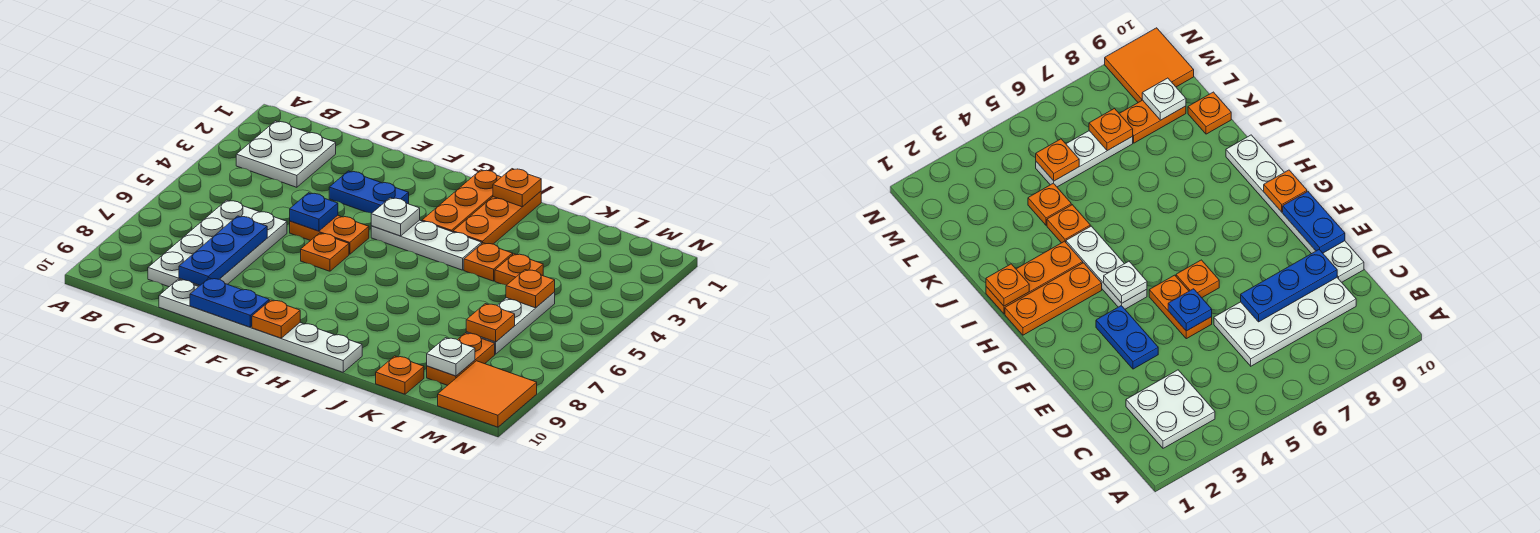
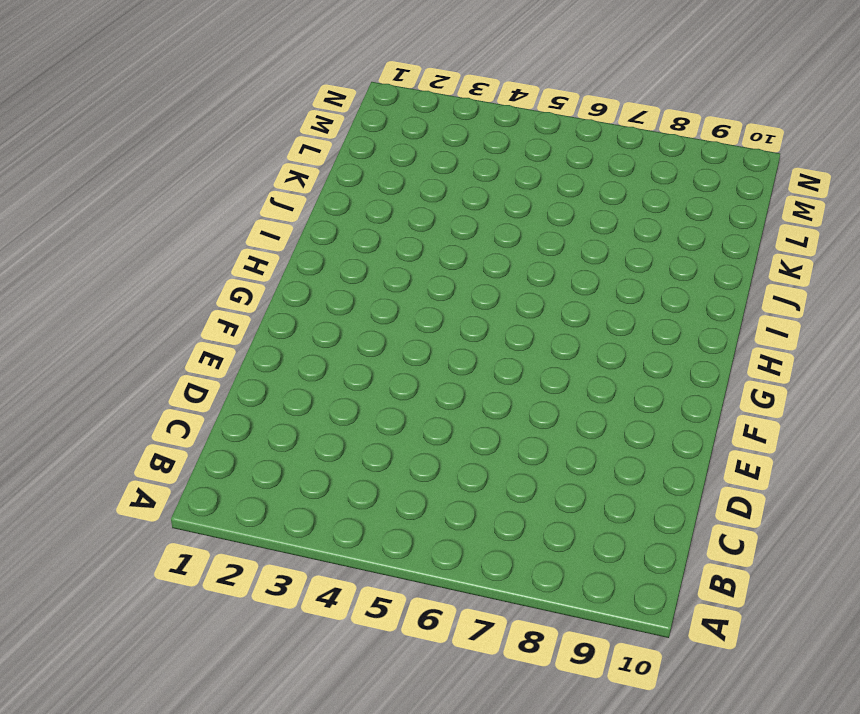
none -> white plate B2:C3 level 1
none -> white plate C6:D9 level 1
none -> white plate D10:I10 level 1

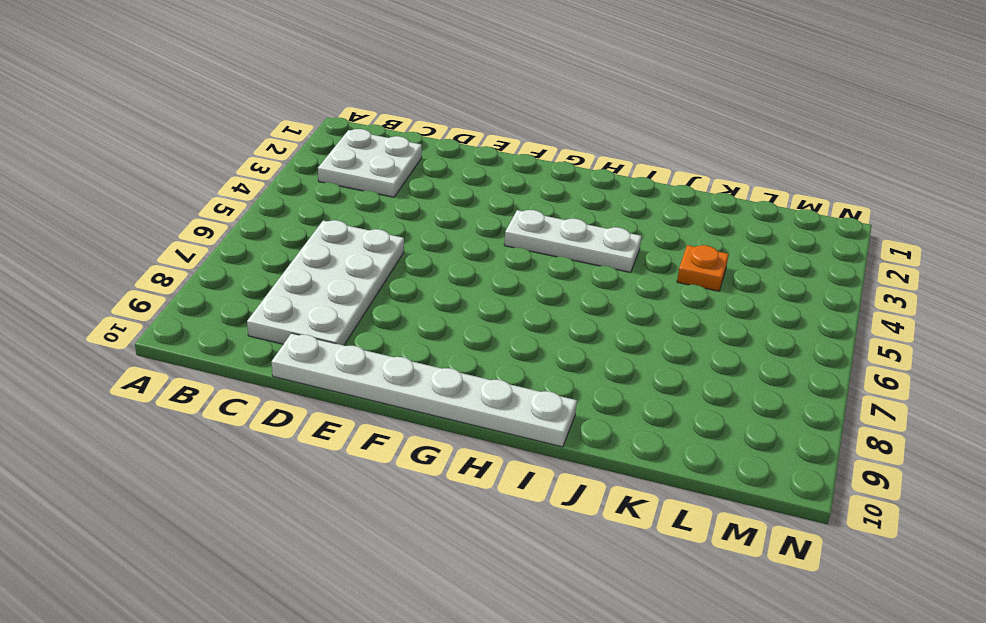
none -> blue plate E3:F3 level 1
none -> orange plate E5:F5 level 1
none -> orange plate F6 level 1

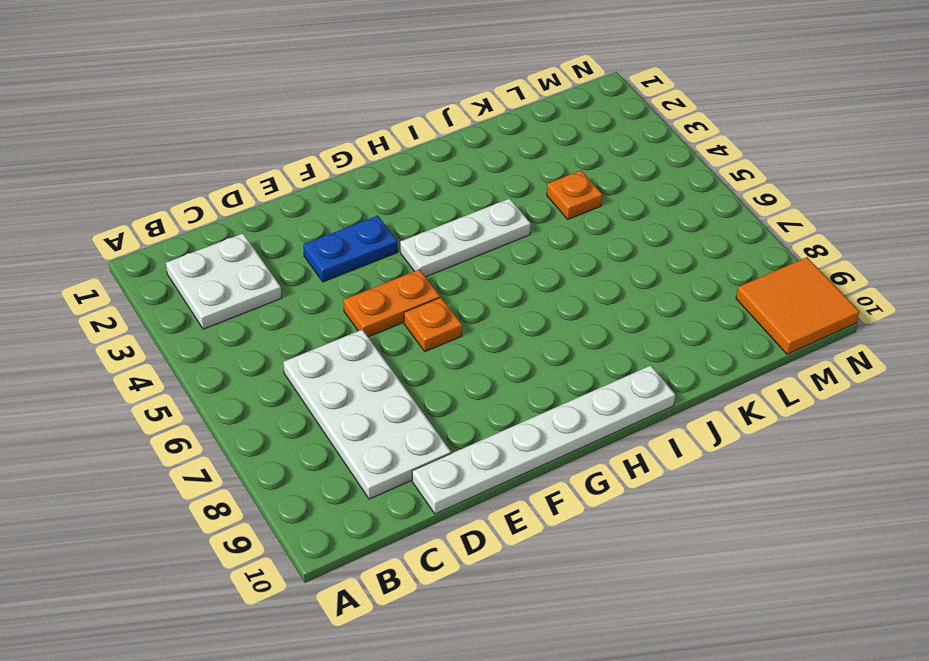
none -> orange plate H1:H3 level 1
none -> orange plate I1:I3 level 1
none -> orange plate J4 level 1

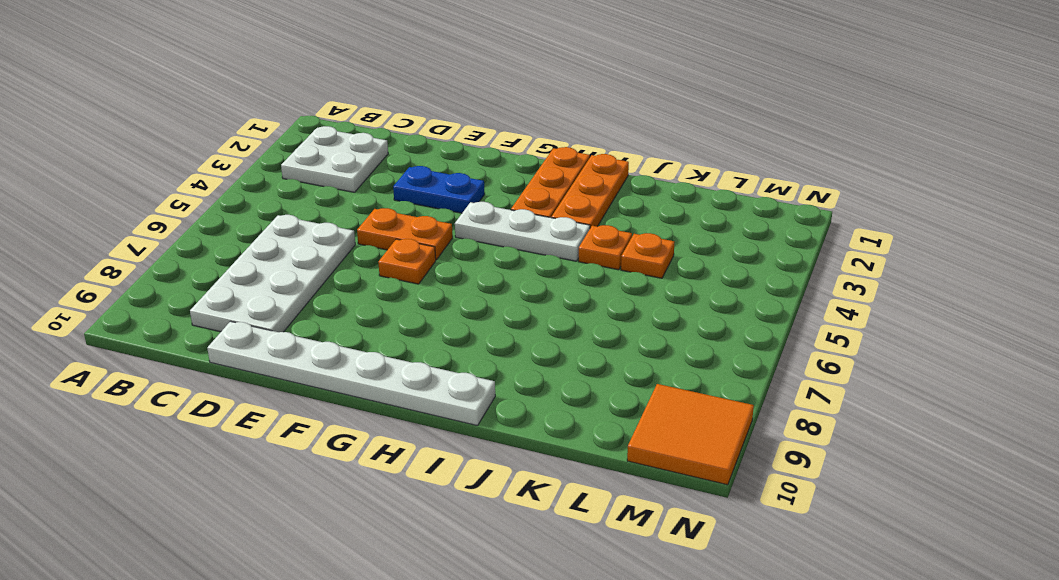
none -> orange plate K10 level 1
none -> white plate L5:L7 level 1
none -> orange plate L8:L9 level 1

